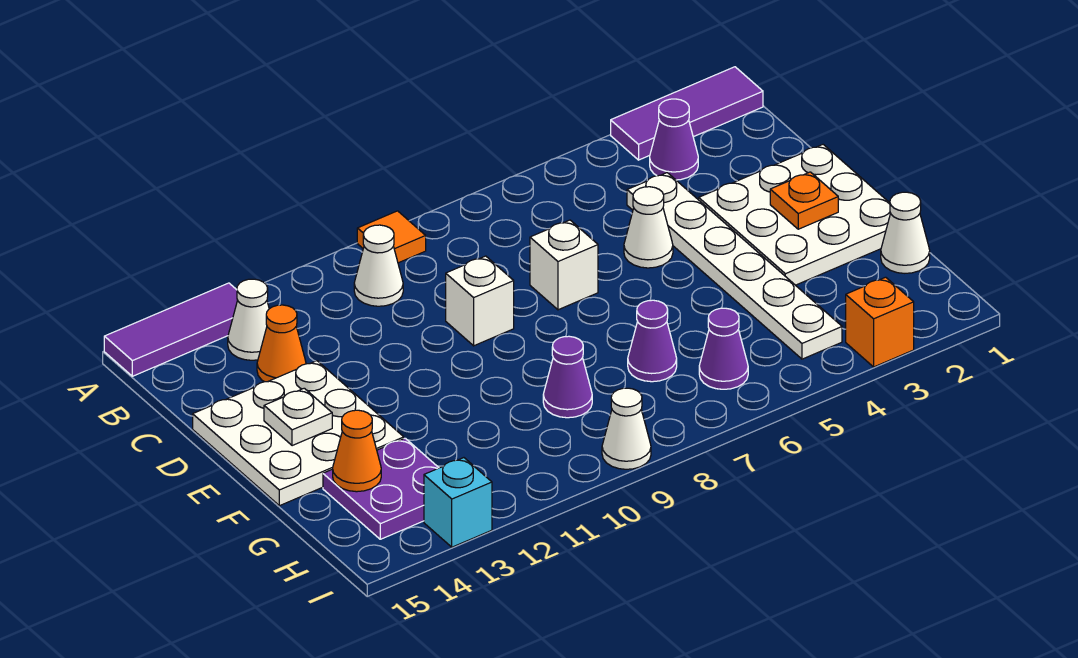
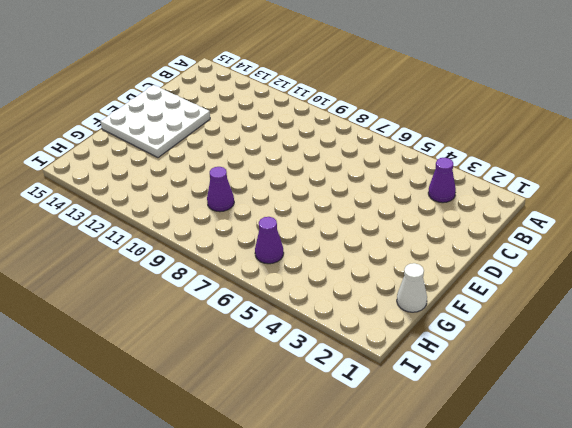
none -> purple tile A1:A3 level 1
none -> orange tile A9 level 1
none -> purple tile A13:A15 level 1

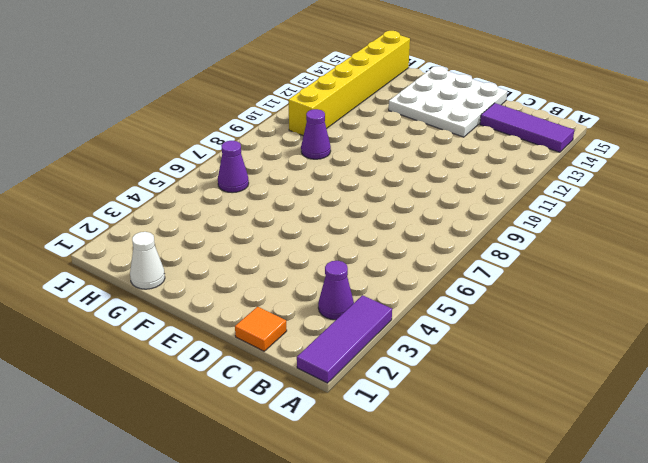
purple tile A14:C14 level 1 -> purple tile A13:A15 level 1
orange tile C1 level 1 -> orange tile A9 level 1
yellow brick H10:H15 level 1 -> purple plate G13:H14 level 1
none -> white cone B10 level 1
none -> white cone B13 level 1
none -> white plate C4:H4 level 1

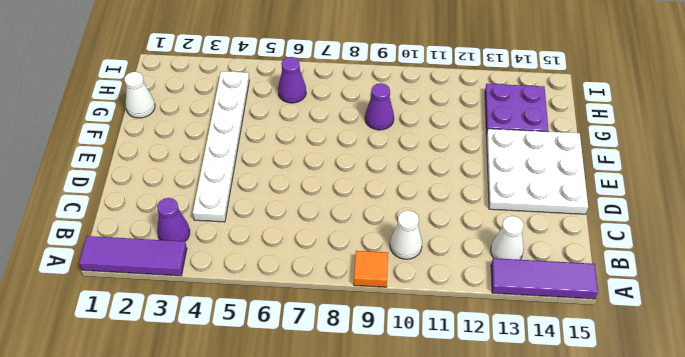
none -> orange cone C13 level 1
none -> white plate D1:F3 level 1
none -> white cone D5 level 1

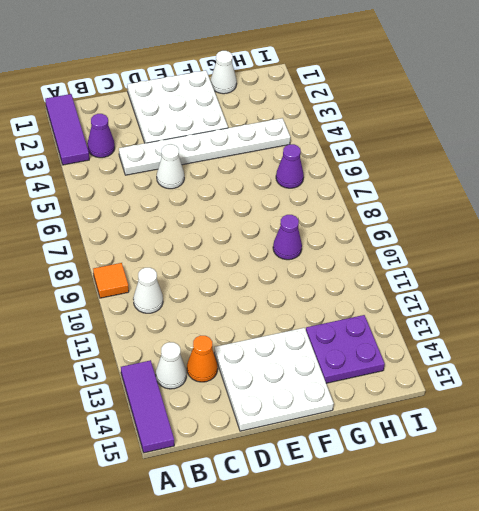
none -> white brick D7 level 1
none -> white brick D9 level 1
none -> purple cone G7 level 1

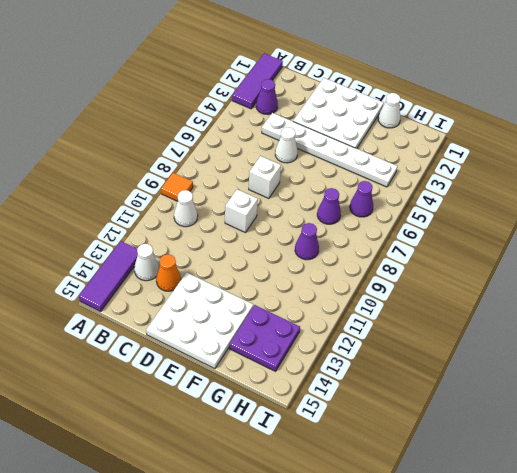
none -> orange brick I3 level 1
none -> white cone I9 level 1
none -> cyan brick I13 level 1

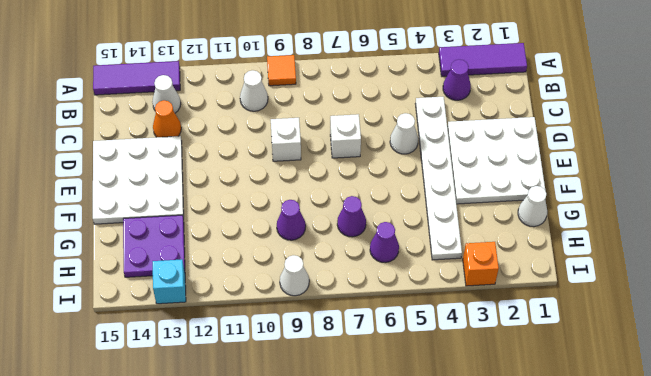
none -> orange plate E2 level 2
none -> white plate E14 level 2
none -> orange cone G14 level 2

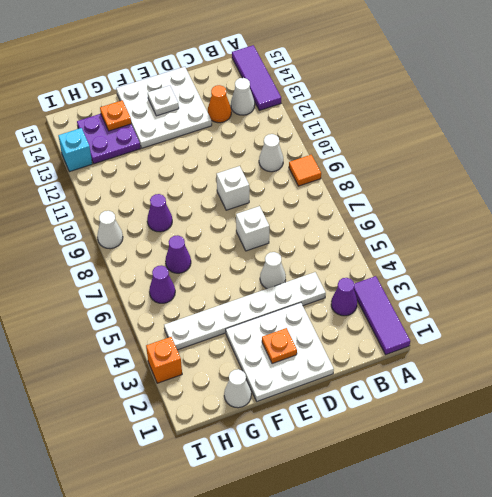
orange plate G14 level 2 -> orange cone G14 level 2

